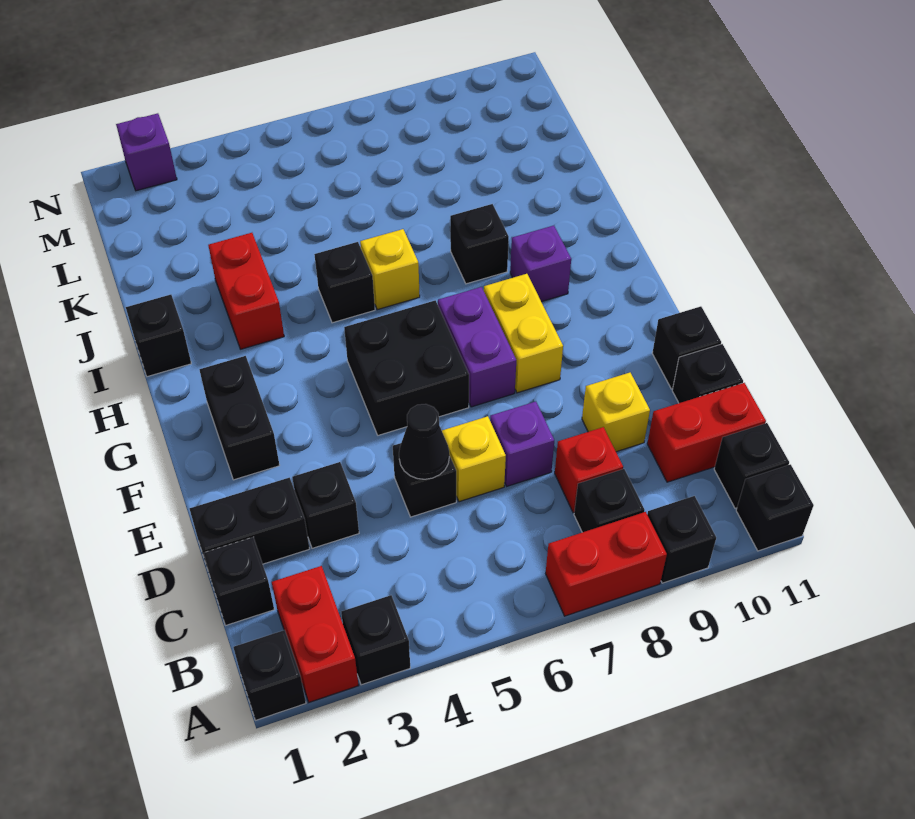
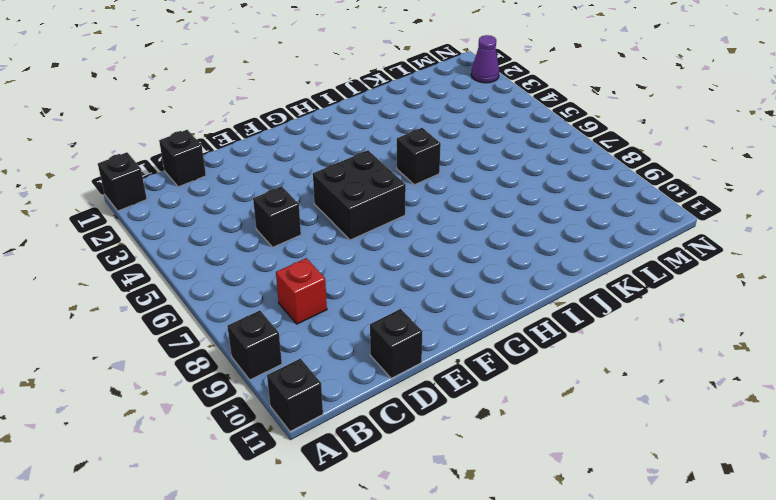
purple cone N2 level 1 -> purple brick N2 level 1
none -> red brick A2:B2 level 1
none -> black brick A3 level 1
none -> red brick A7:A8 level 1
none -> black brick B8 level 1

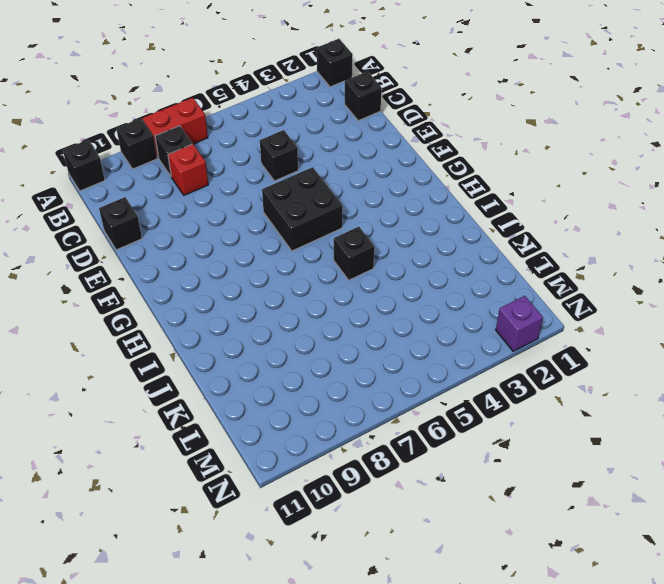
none -> red brick A2:B2 level 1
none -> black brick A3 level 1
none -> black brick B11 level 1
none -> red brick C10:C11 level 1

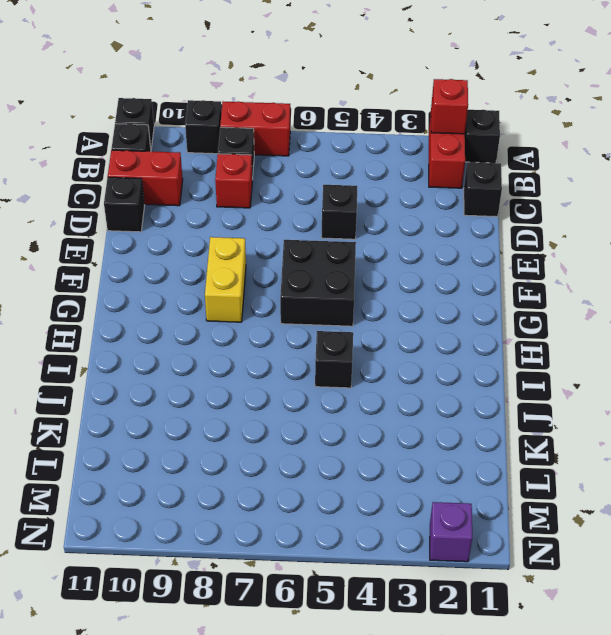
red brick A2 level 2 -> none
none -> black brick A3 level 1
none -> black brick D1:D2 level 1
none -> black brick D3 level 1
none -> yellow brick D6 level 1

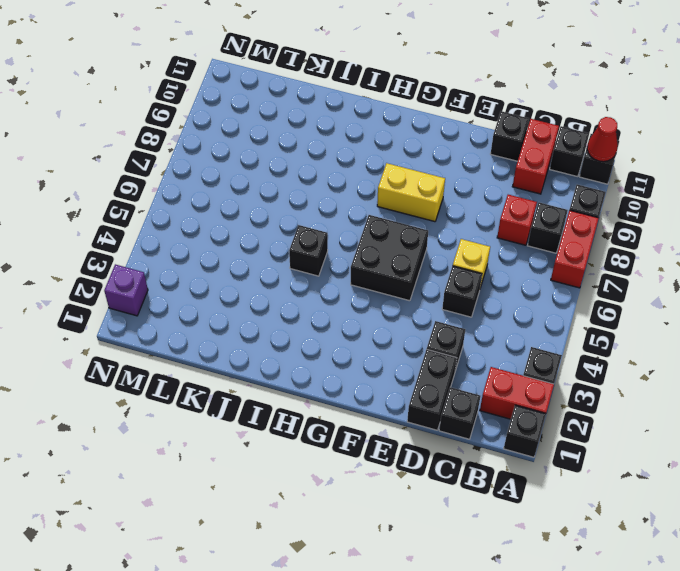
red cone A11 level 2 -> none
none -> purple brick D7 level 1
none -> yellow brick D9 level 1
none -> black brick E11 level 1
none -> black brick F2:G2 level 1

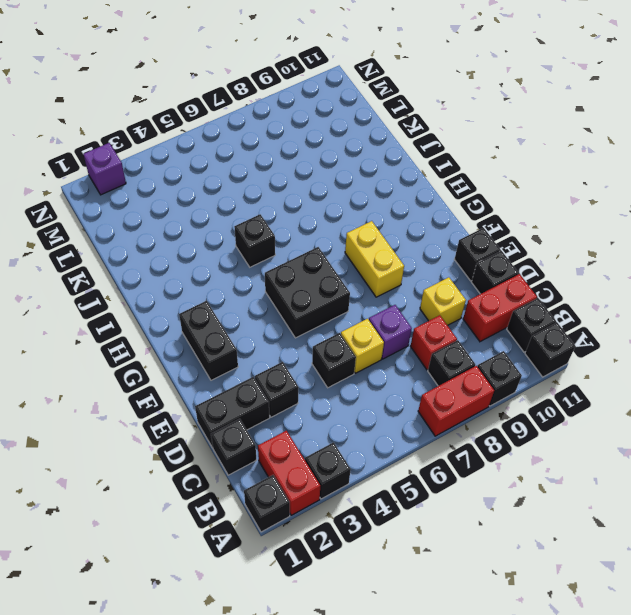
none -> purple brick F7:G7 level 1
none -> purple brick H9 level 1
none -> black brick I1 level 1
none -> red brick I3:J3 level 1

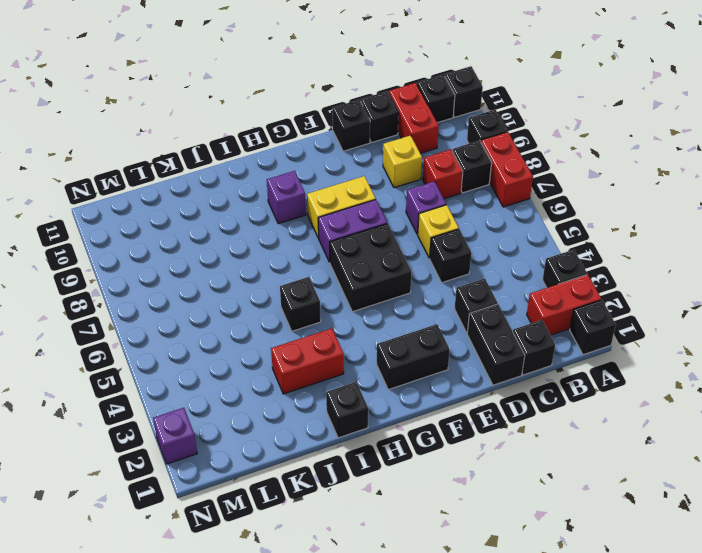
none -> yellow brick I6 level 1
none -> black brick I8 level 1
none -> black cone D5 level 2

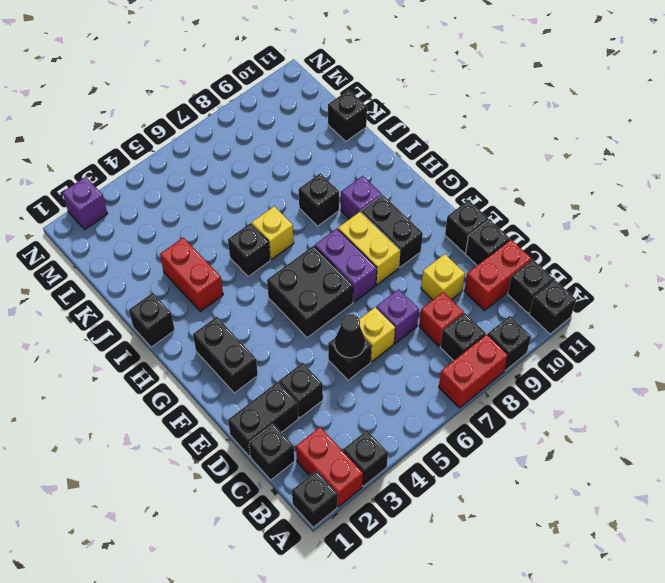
black brick F9:G9 level 1 -> none
black brick K11 level 1 -> none

